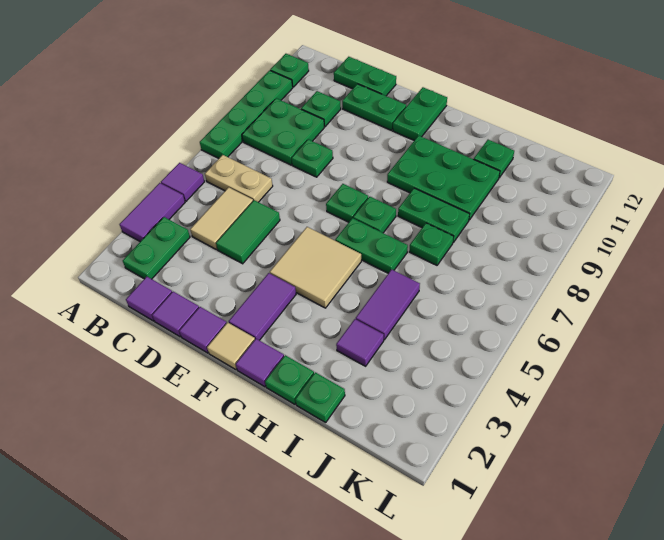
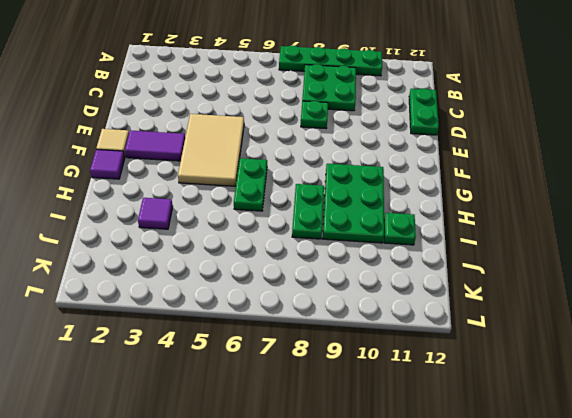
tan tile E4:G5 level 1 -> tan tile F4:G5 level 1
none -> purple tile A3:A4 level 1
none -> purple tile A5 level 1
none -> green plate A11 level 1
none -> green plate B2:B3 level 1

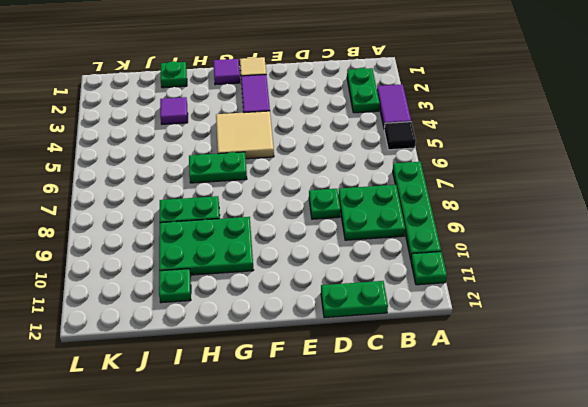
black tile A5 level 1 -> purple tile A5 level 1
none -> tan plate B6:C6 level 1
none -> purple tile C1 level 1
none -> tan tile C4:C5 level 1
none -> green plate C10 level 1

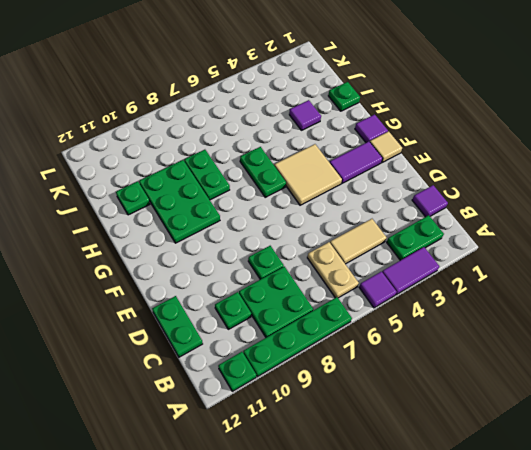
none -> purple tile D1 level 1
none -> green tile D4:D5 level 1
none -> green plate D11:E11 level 1
none -> purple tile E1 level 1

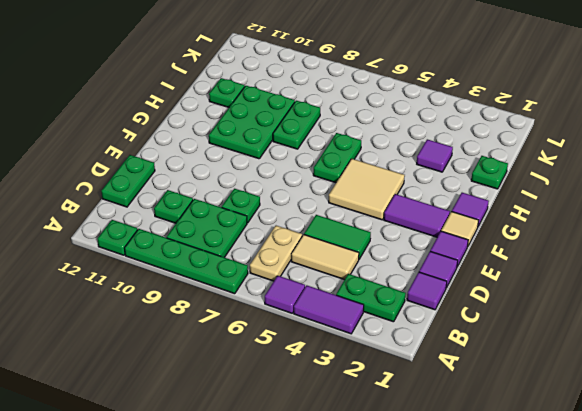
none -> green plate D11:E11 level 1
none -> green plate F7 level 1
none -> green plate F11:F12 level 1
none -> green plate G7 level 1

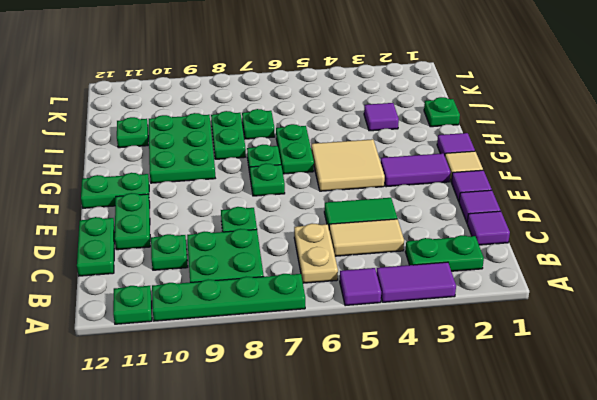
none -> green plate H1 level 1
none -> purple tile I4:I5 level 1

